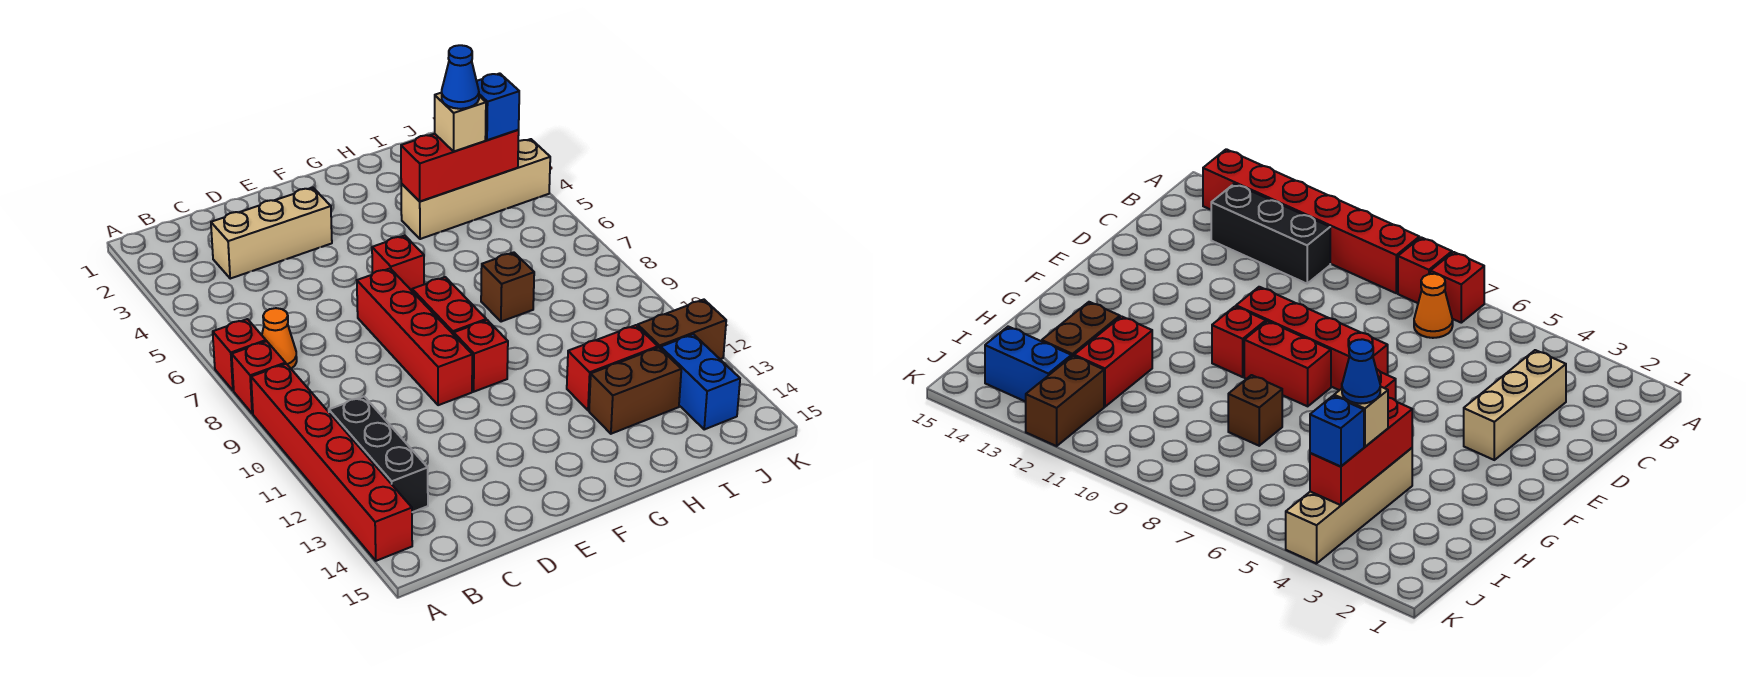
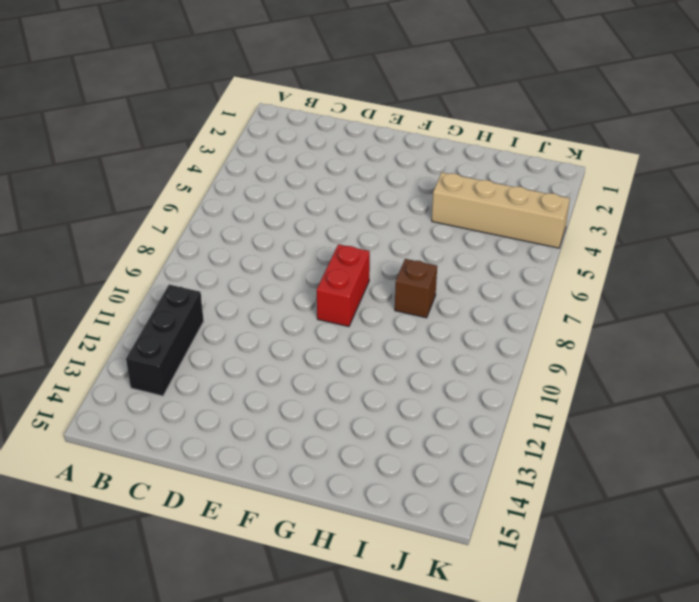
none -> red brick A7 level 1
none -> red brick A8 level 1
none -> red brick A9:A14 level 1

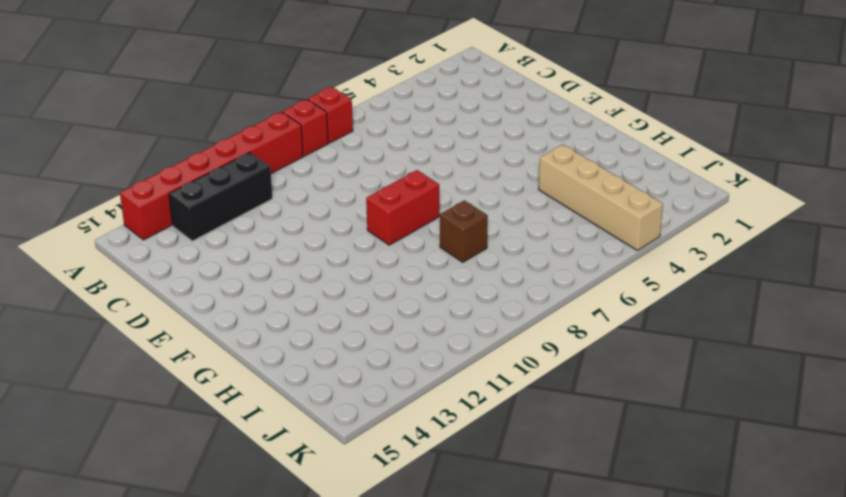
none -> orange cone B7 level 1
none -> tan brick C3:E3 level 1
none -> red brick E7:E10 level 1

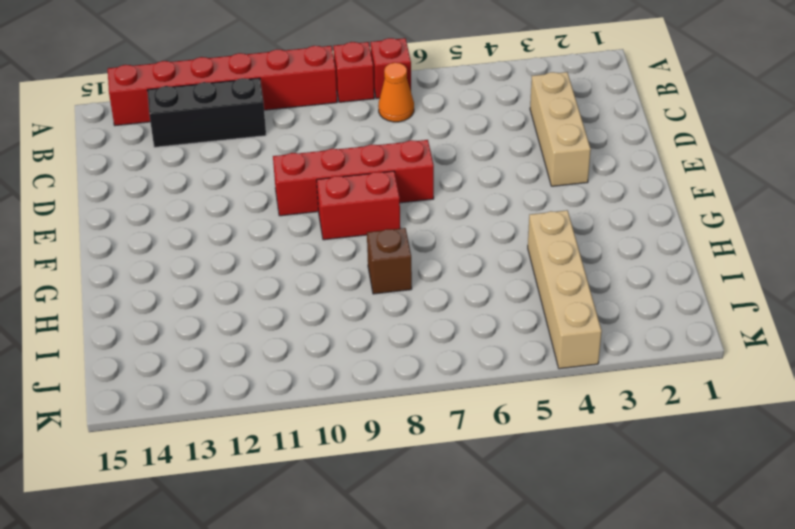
none -> red brick F6 level 1
none -> red brick F10 level 1
none -> red brick H12:I12 level 1

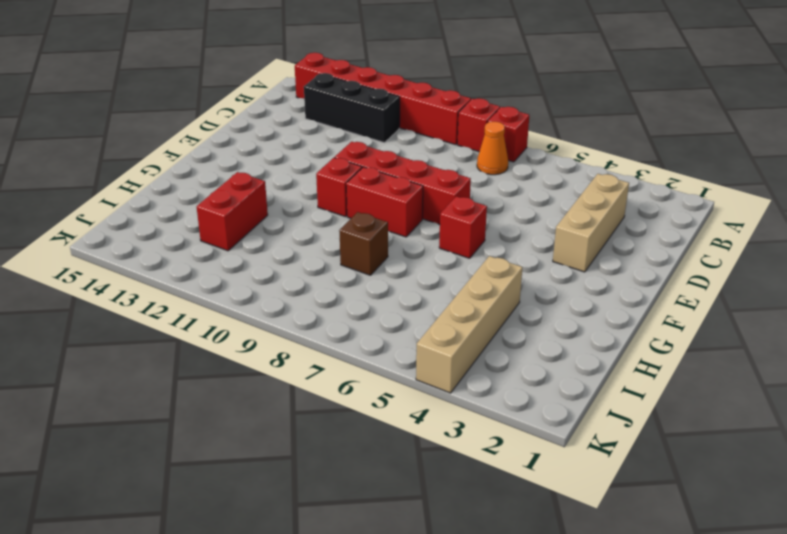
none -> brown brick H13:I13 level 1
none -> brown brick J12:K12 level 1
none -> blue brick J13:J14 level 1

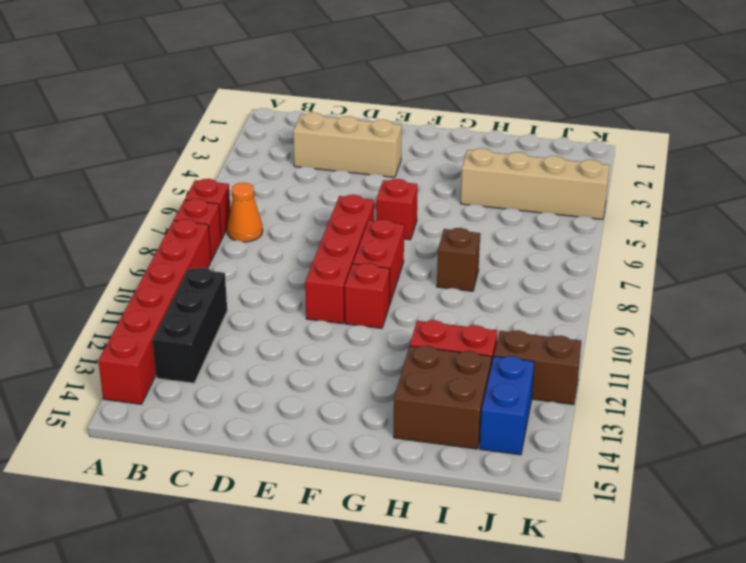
brown brick H13:I14 level 1 -> brown brick H13:I13 level 1
none -> red brick H4:J4 level 2
none -> tan brick I4 level 3
none -> blue brick J4 level 3

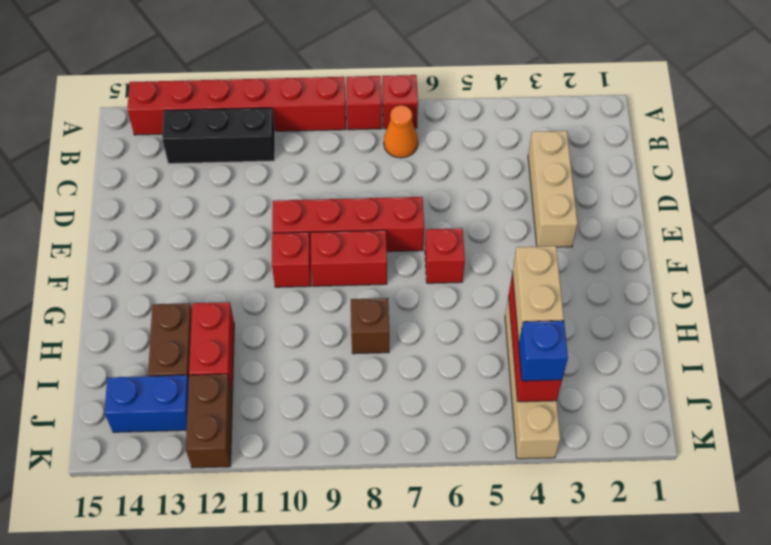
tan brick H4:I4 level 3 -> tan brick I4 level 3
none -> blue cone I4 level 4

